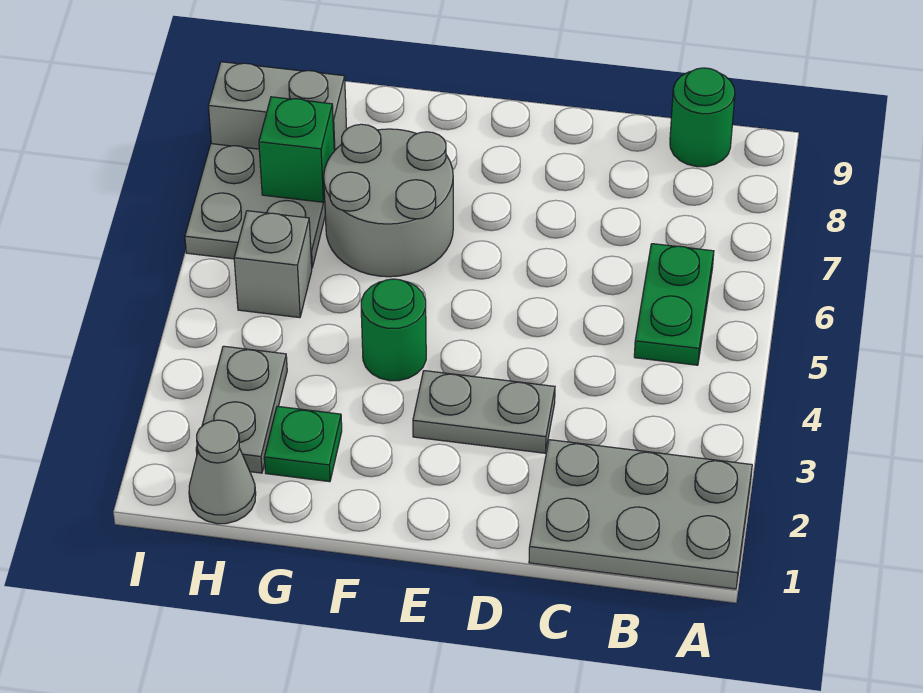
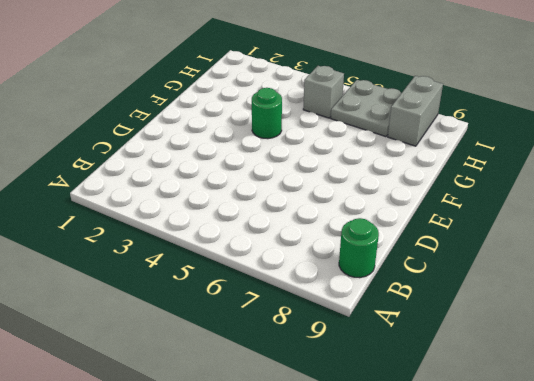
none -> grey plate A1:C2 level 1
none -> green plate B5:B6 level 1
none -> grey plate D3:E3 level 1

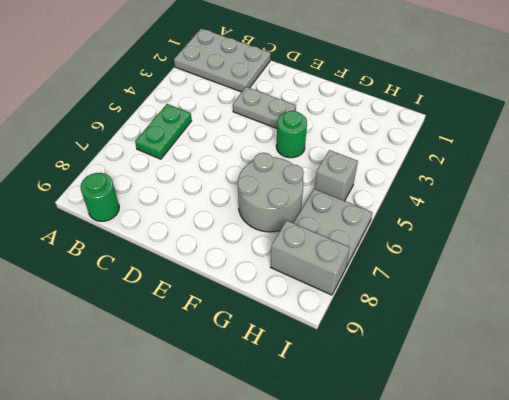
none -> green plate G2 level 1
none -> grey cone H1 level 1
none -> grey plate H2:H3 level 1

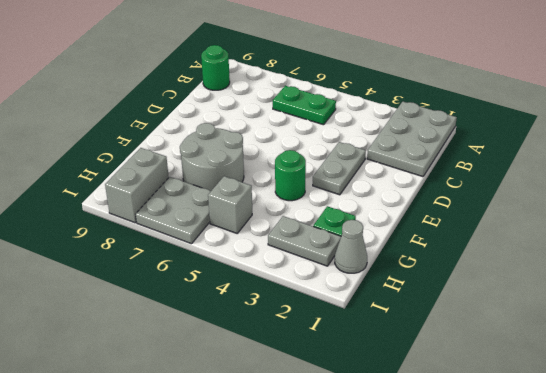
none -> green brick H7 level 2

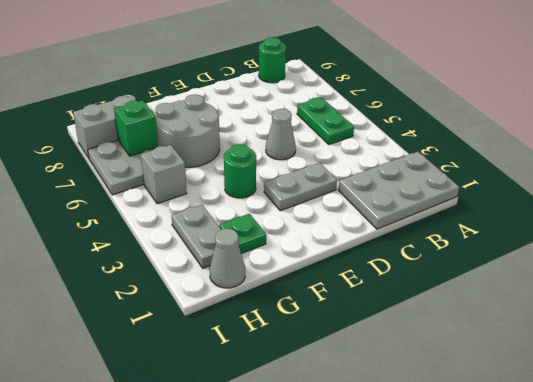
grey cone D5 level 1 -> none

